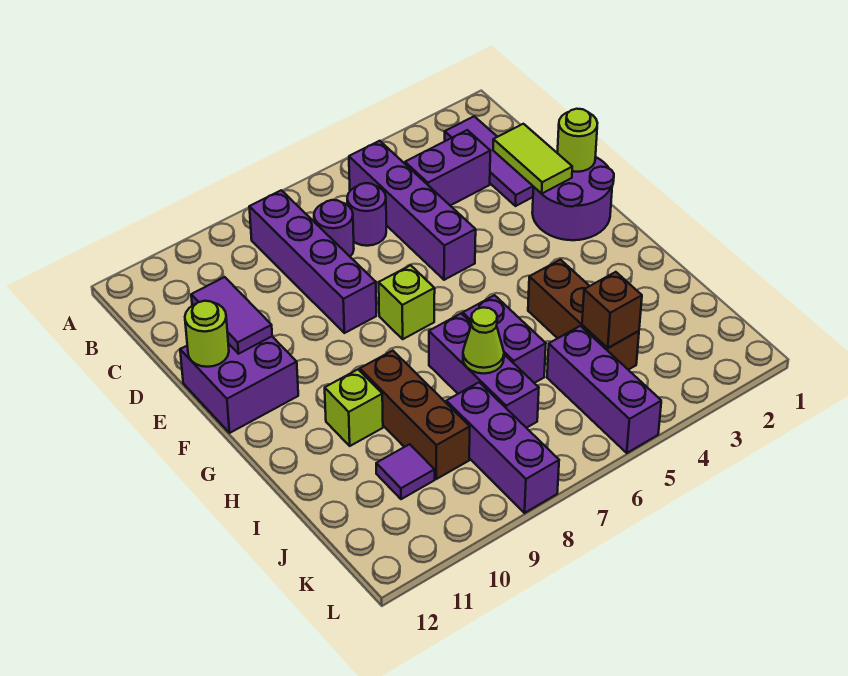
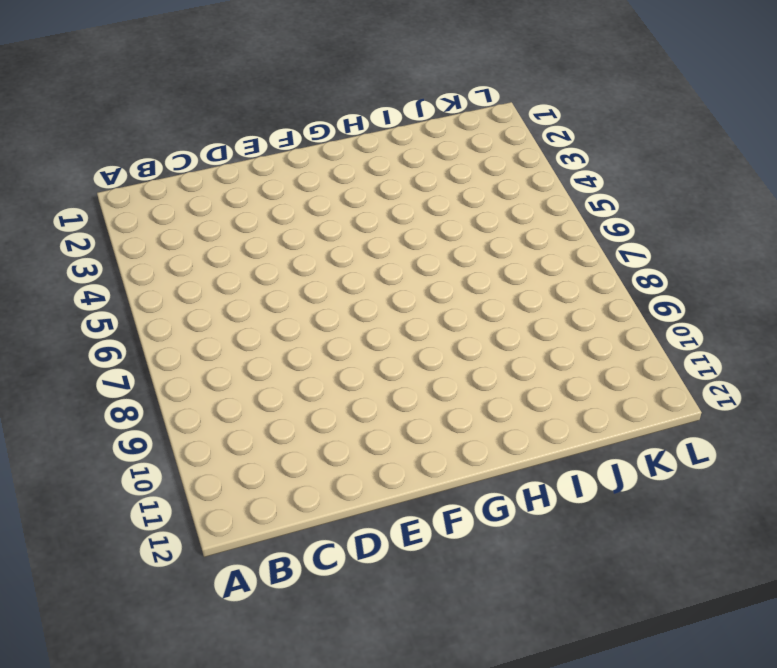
none -> purple tile B2:D2 level 1
none -> purple brick B5:E5 level 1
none -> purple brick B8:E8 level 1

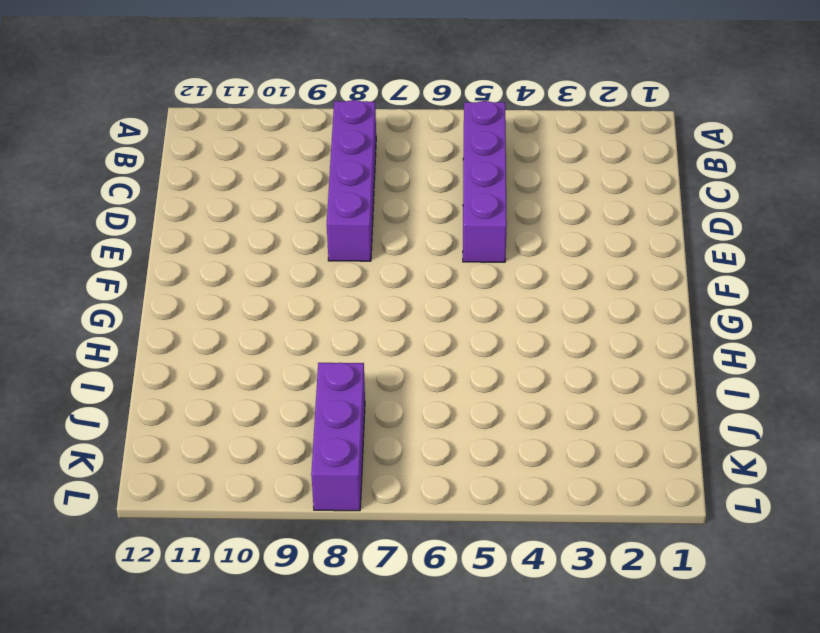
none -> purple tile B2:D2 level 1
none -> purple brick C3:C4 level 1
none -> purple round brick C6 level 1

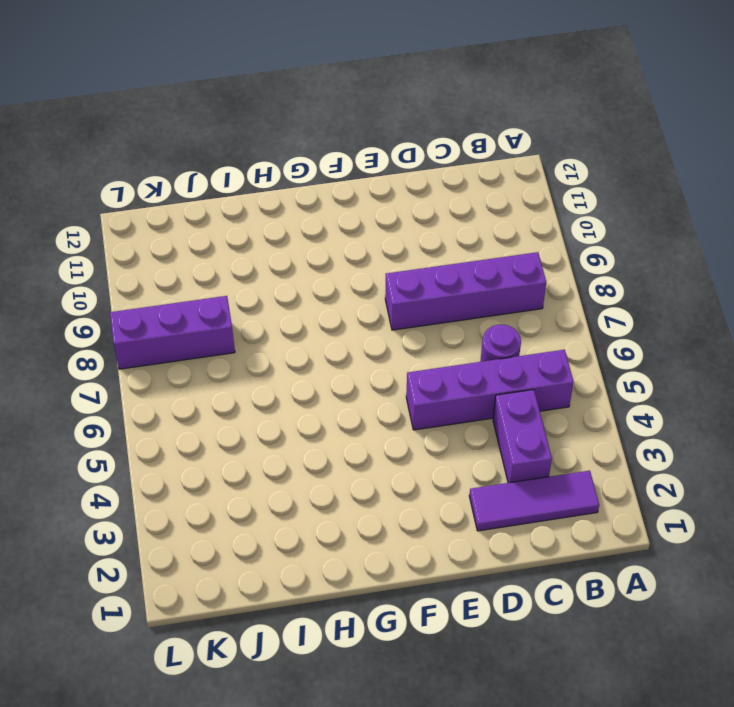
none -> purple round brick C7 level 1
none -> purple round brick E1:F2 level 1
none -> purple brick E11:F12 level 1

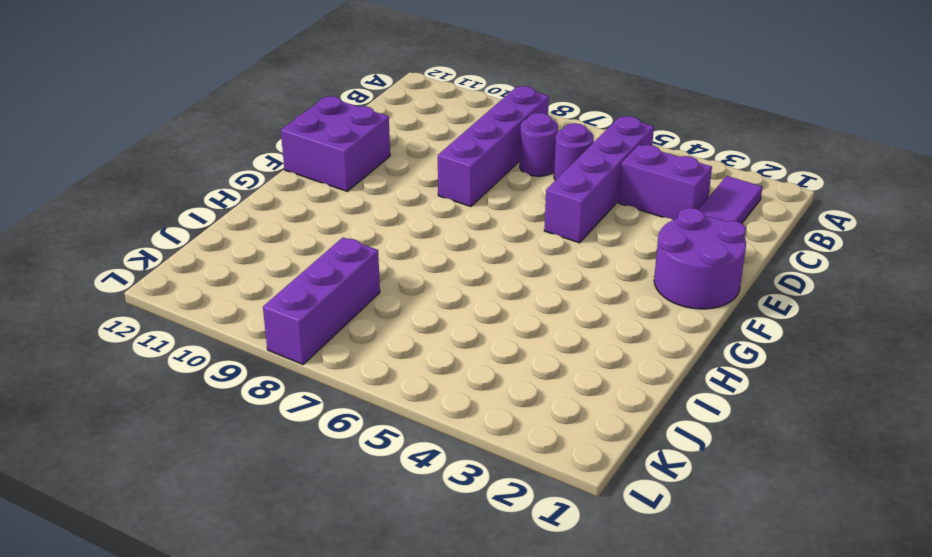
none -> lime brick F7 level 1
none -> brown brick H4:J4 level 1
none -> purple brick H6:I6 level 1

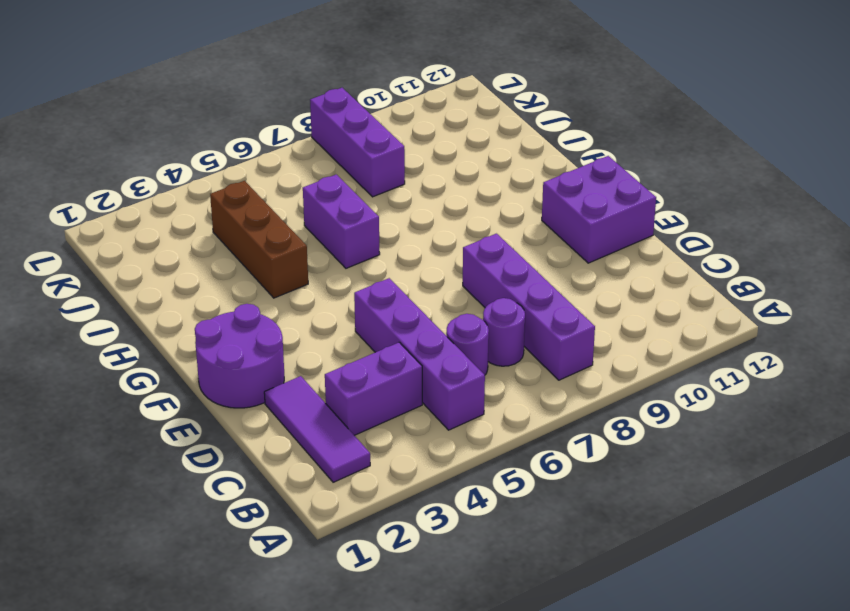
none -> lime brick F7 level 1
none -> purple brick H7:J7 level 1
none -> brown brick H9:J9 level 1

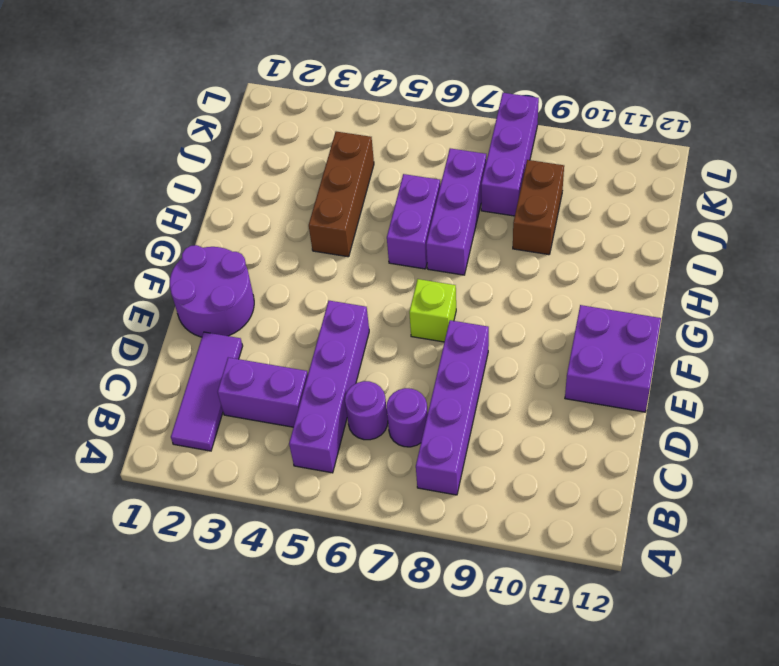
brown brick I9:J9 level 1 -> brown brick H9:J9 level 1
none -> lime brick H10 level 1
none -> purple brick J5:L5 level 1
none -> purple tile J10 level 1

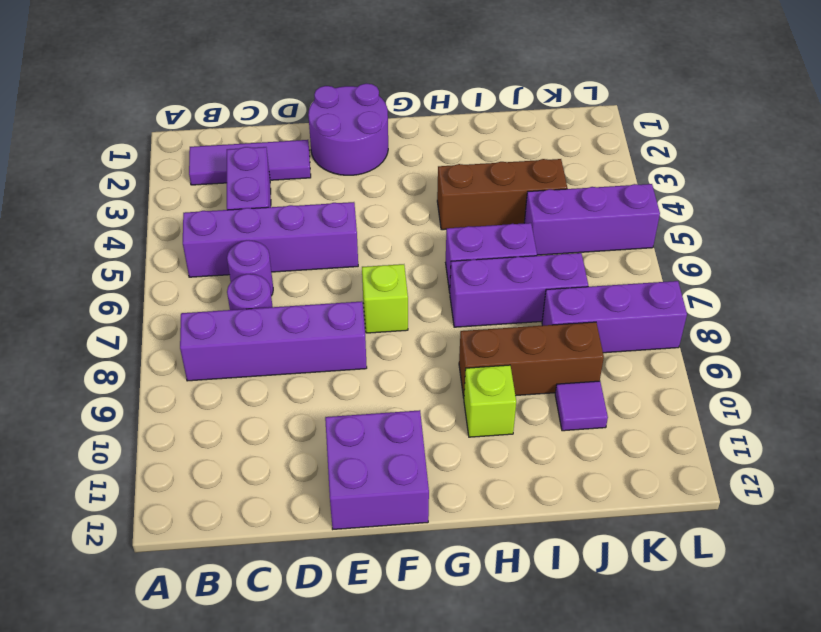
none -> lime tile D2:E2 level 2
none -> purple tile D11:E11 level 2
none -> lime round brick E1 level 2

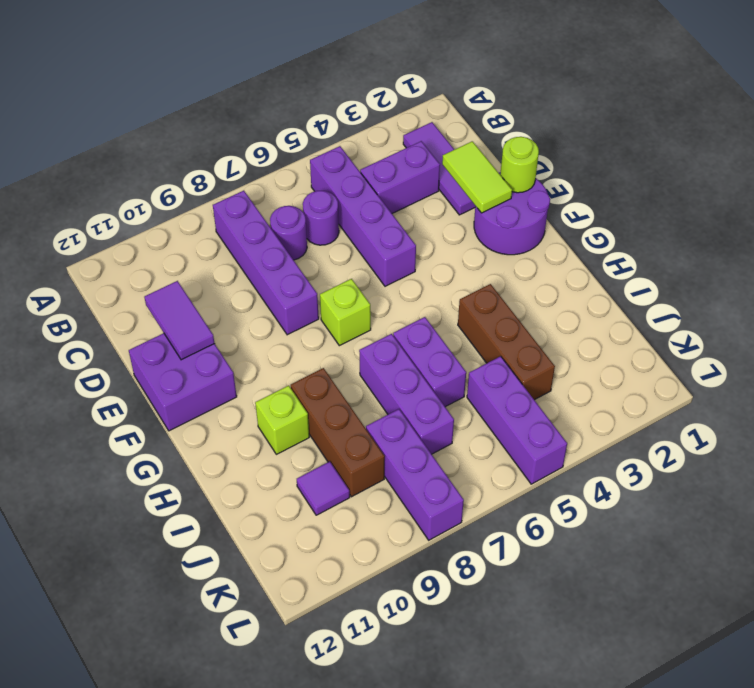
none -> lime round brick E12 level 2
none -> lime cone I7 level 2
none -> brown brick J4 level 2

